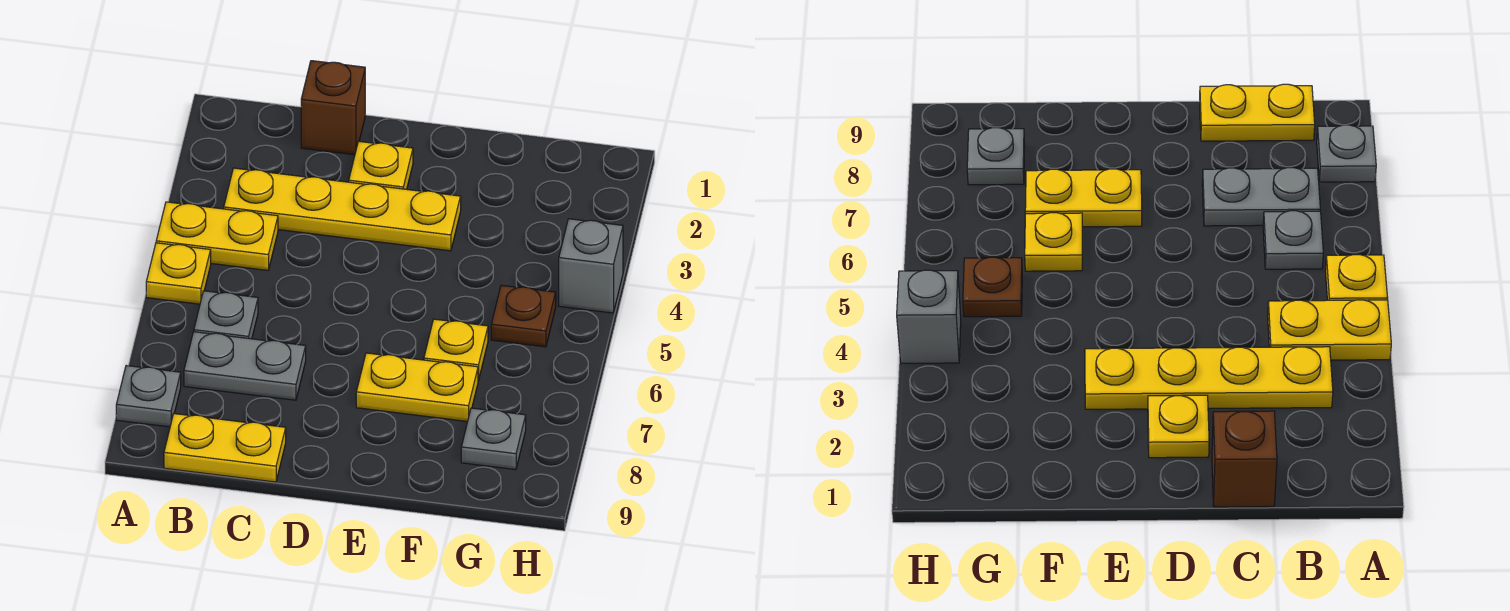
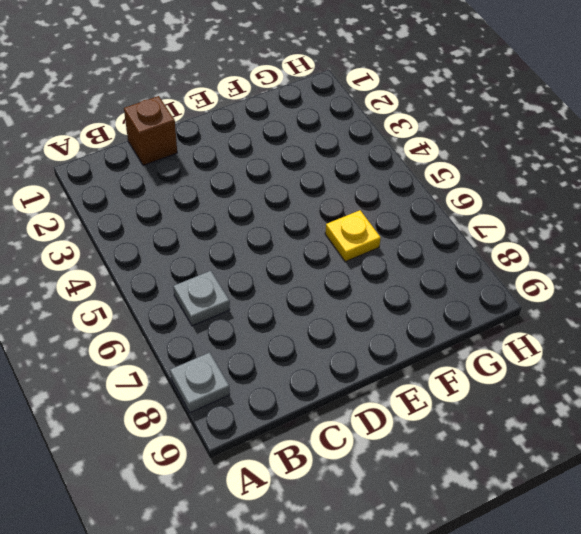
none -> yellow plate A4:B4 level 1
none -> yellow plate A5 level 1
none -> yellow plate B3:E3 level 1

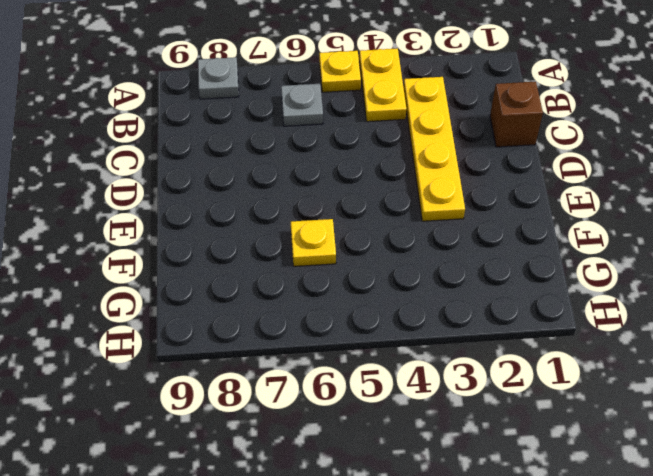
none -> grey plate B7:C7 level 1
none -> yellow plate B9:C9 level 1
none -> yellow plate D2 level 1

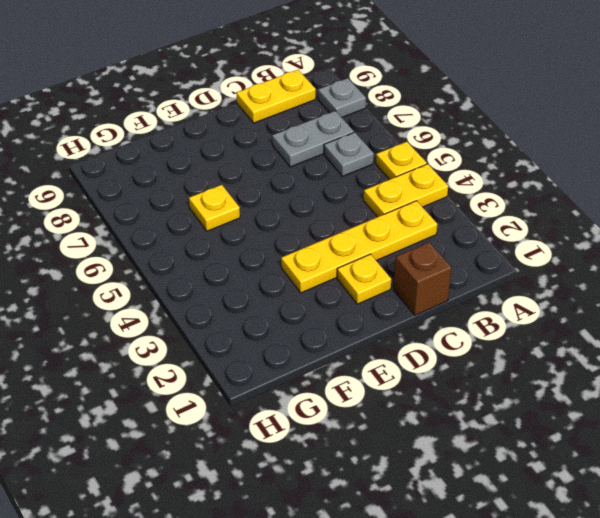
none -> yellow plate E7:F7 level 1
none -> brown plate G5 level 1
none -> grey plate G8 level 1

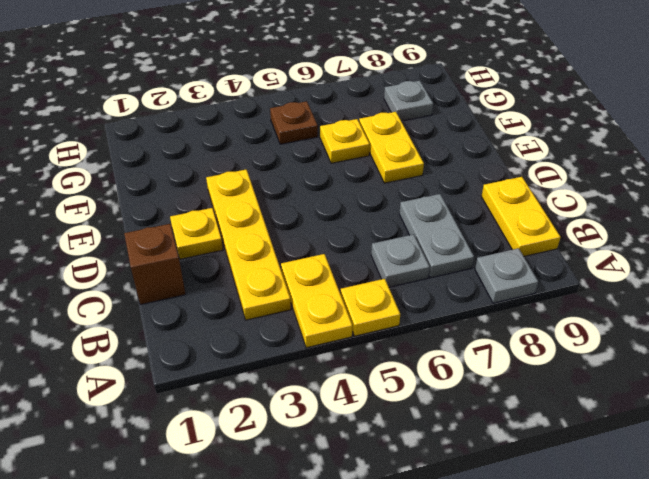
none -> grey brick H4 level 1

